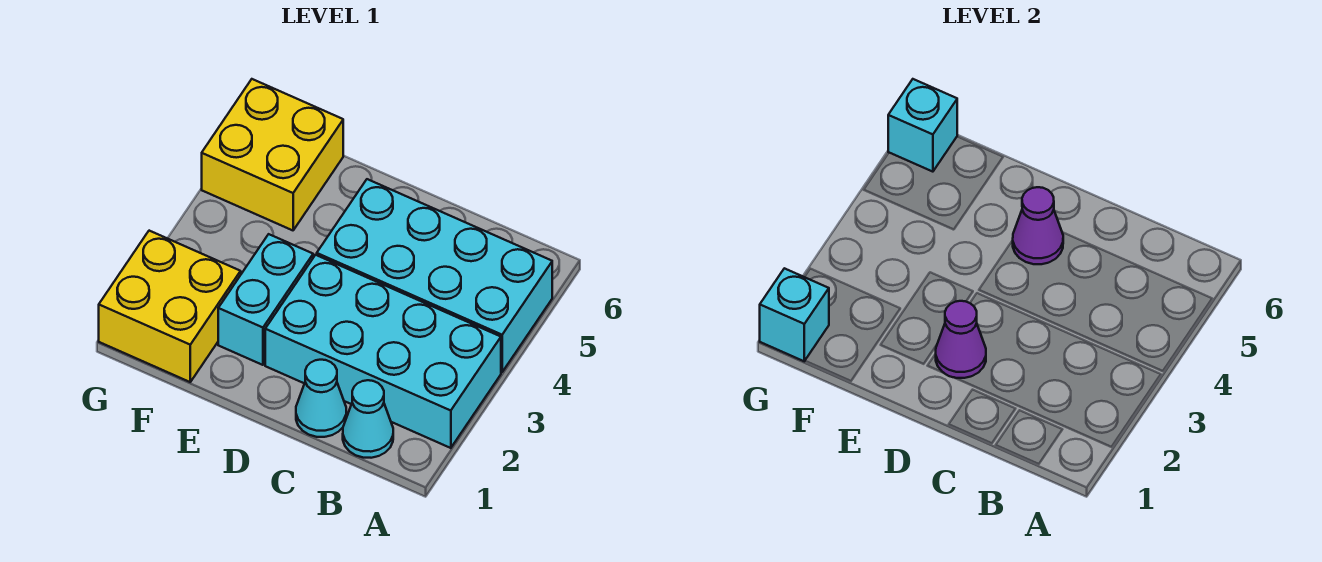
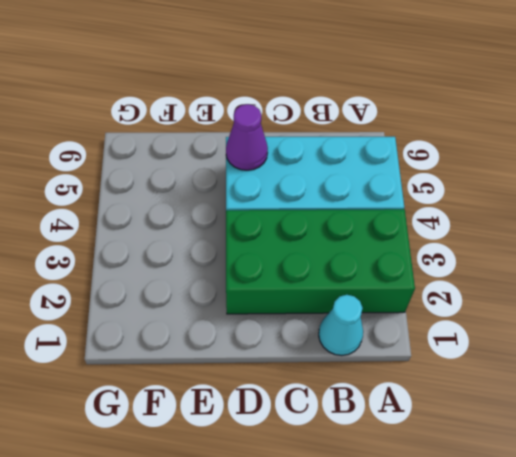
green brick A2:D3 level 1 -> cyan brick A2:D3 level 1
none -> cyan cone C1 level 1
none -> cyan brick E2:E3 level 1

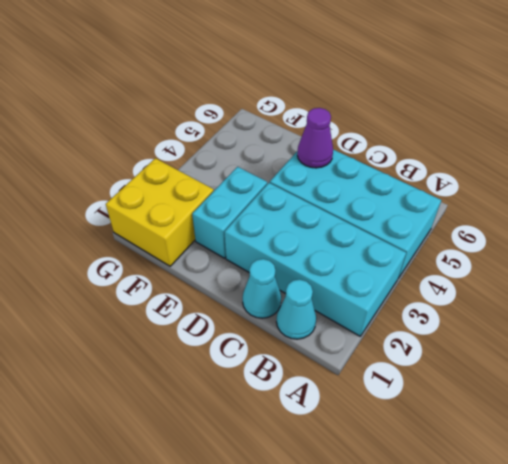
none -> yellow brick F5:G6 level 1
none -> purple cone D2 level 2

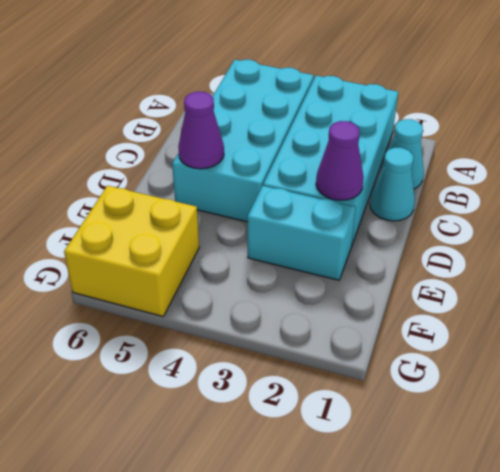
none -> yellow brick F1:G2 level 1
none -> cyan brick G1 level 2

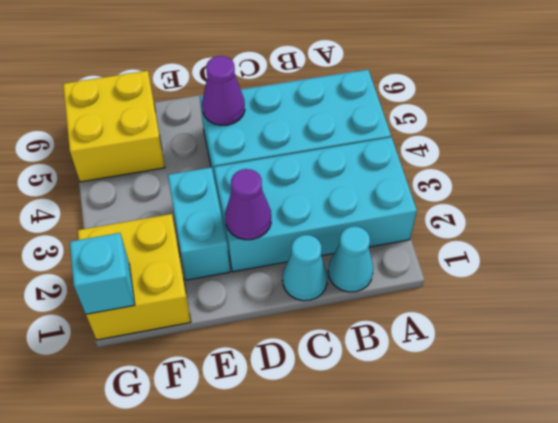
none -> cyan brick G6 level 2

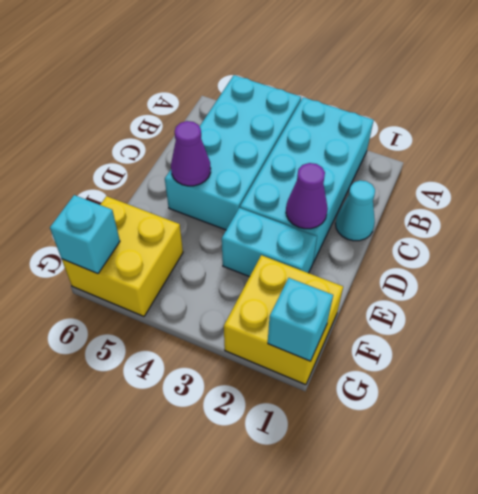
none -> cyan cone B1 level 1

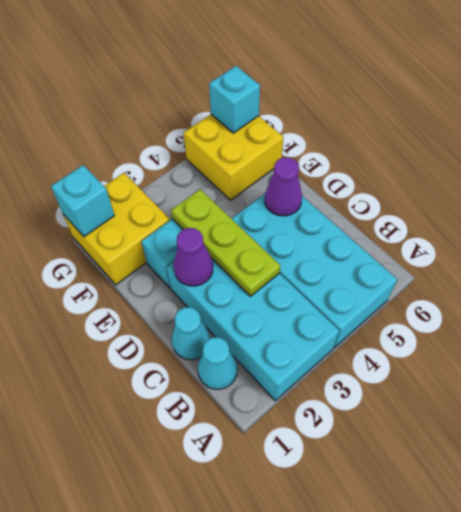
lime plate C3:E3 level 2 -> none

